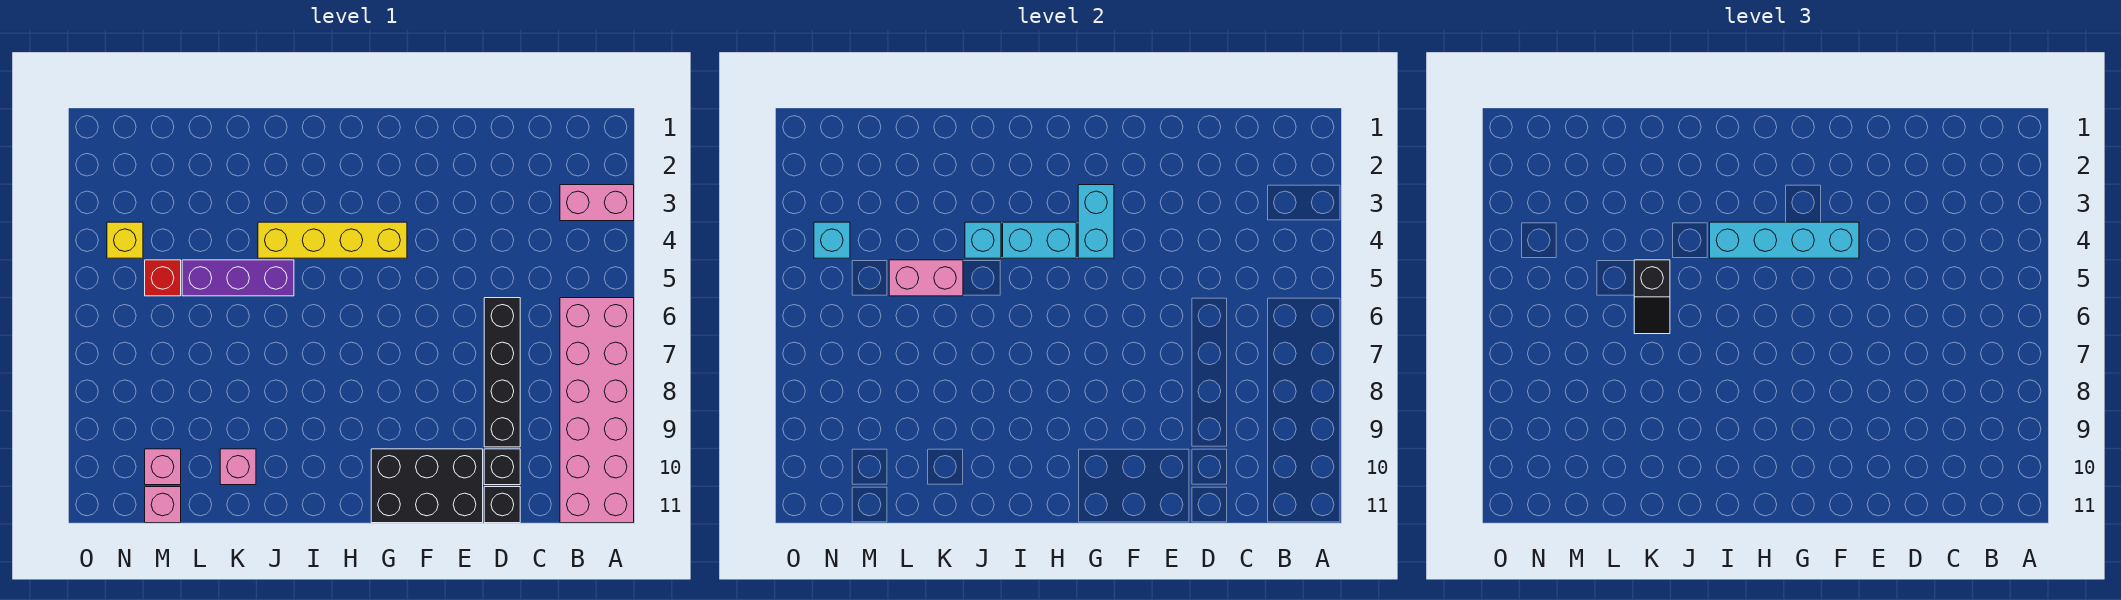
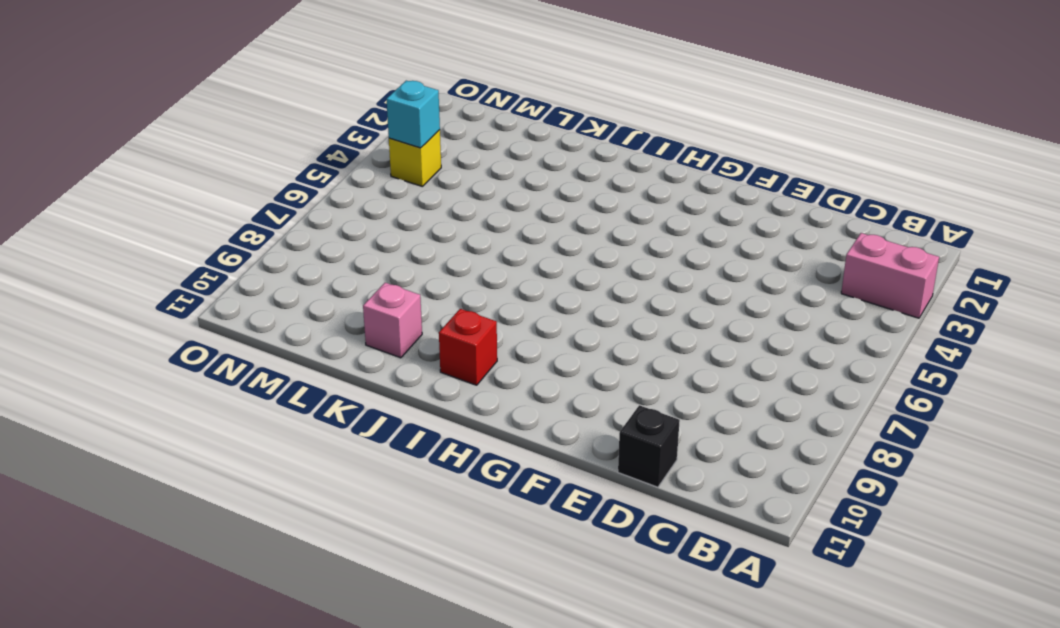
red brick I10 level 1 -> red brick M5 level 1
none -> pink brick A6:B11 level 1
none -> black brick D6:D9 level 1
none -> black brick D10 level 1

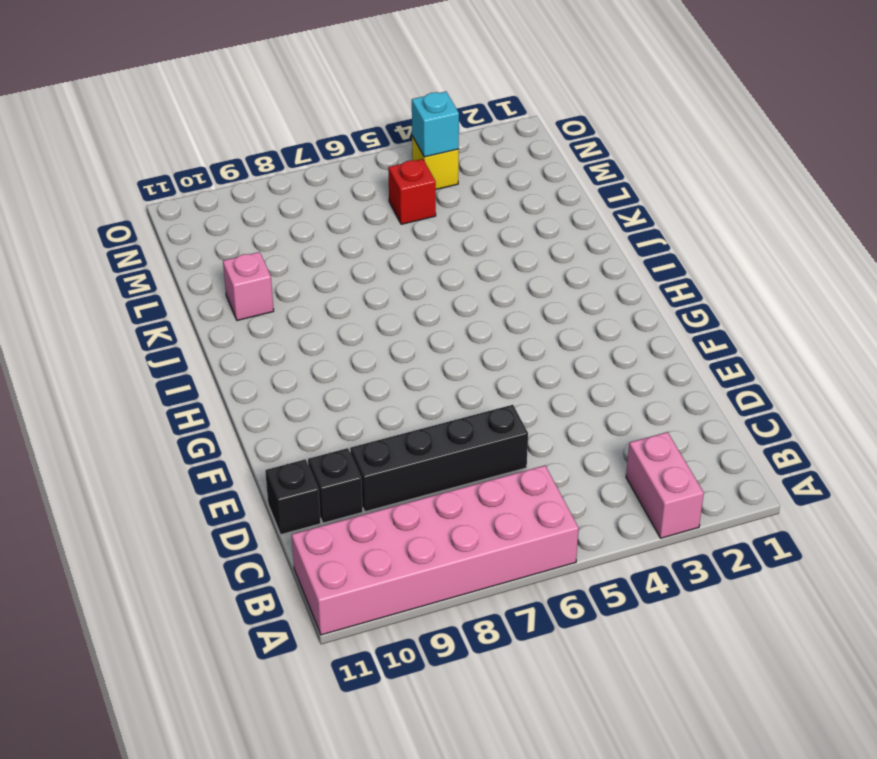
none -> black brick E10:G11 level 1
none -> yellow brick G4:J4 level 1
none -> purple brick J5:L5 level 1

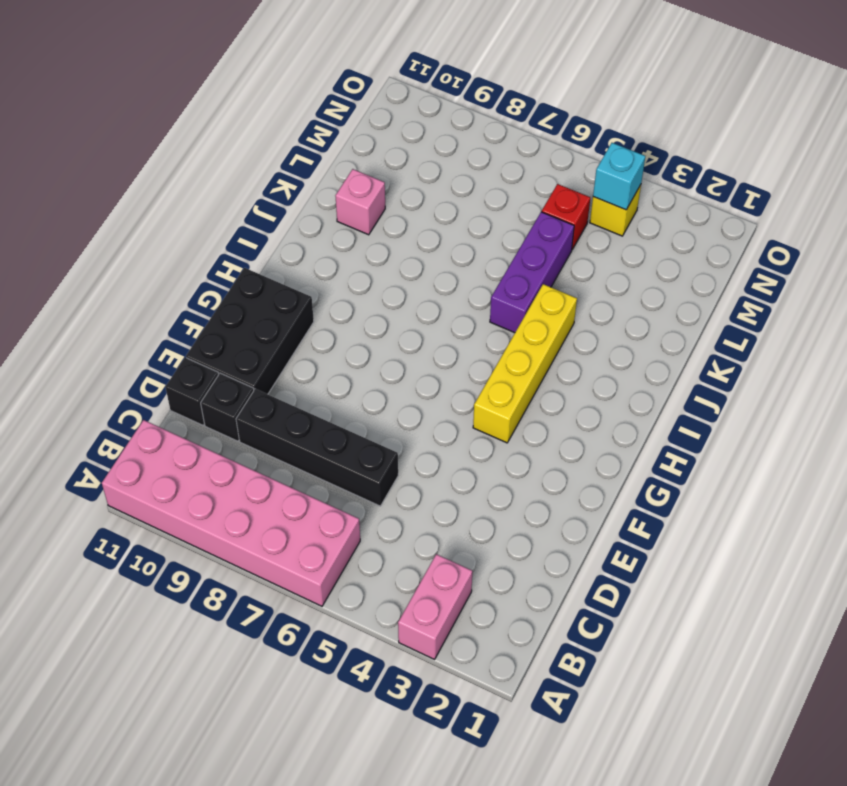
none -> pink brick M10 level 1
none -> pink brick M11 level 1
none -> cyan brick G3:G4 level 2

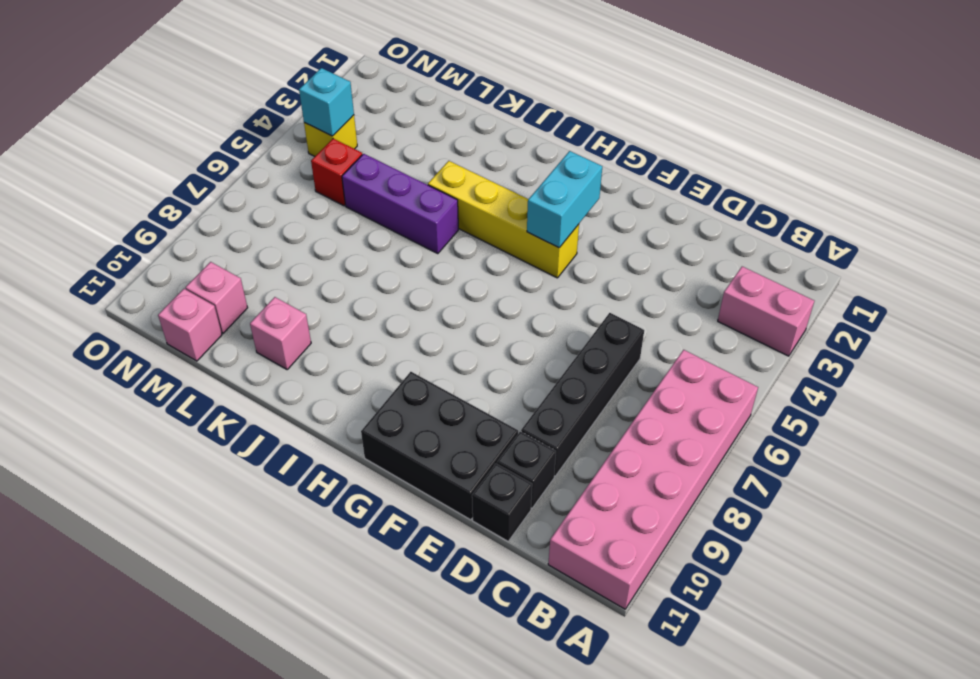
none -> cyan brick H4:I4 level 2
none -> cyan brick J4 level 2
none -> pink brick K5:L5 level 2

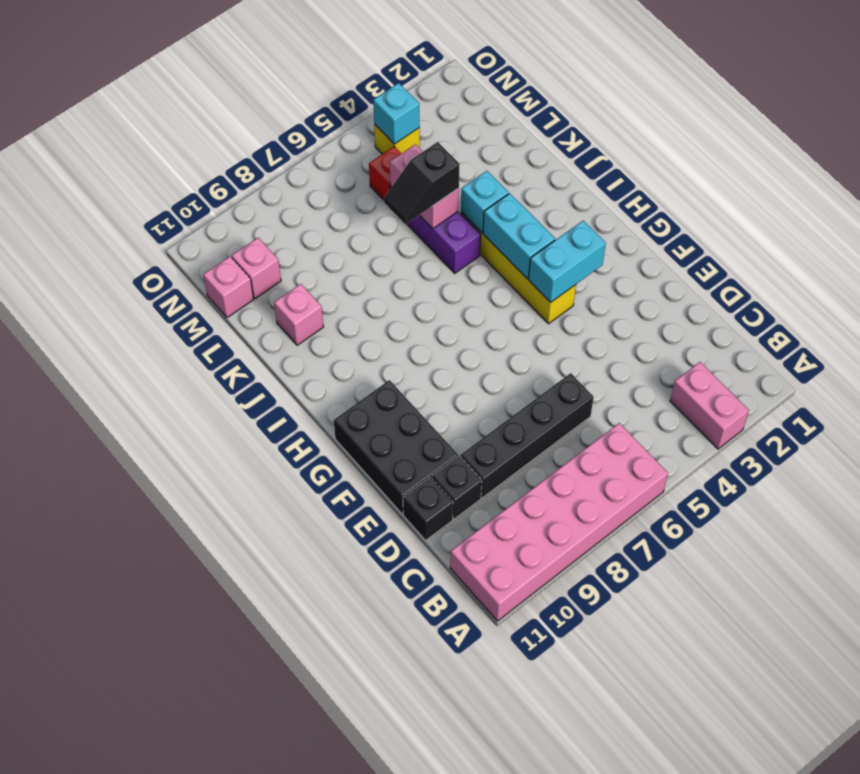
none -> cyan brick F4:I4 level 3

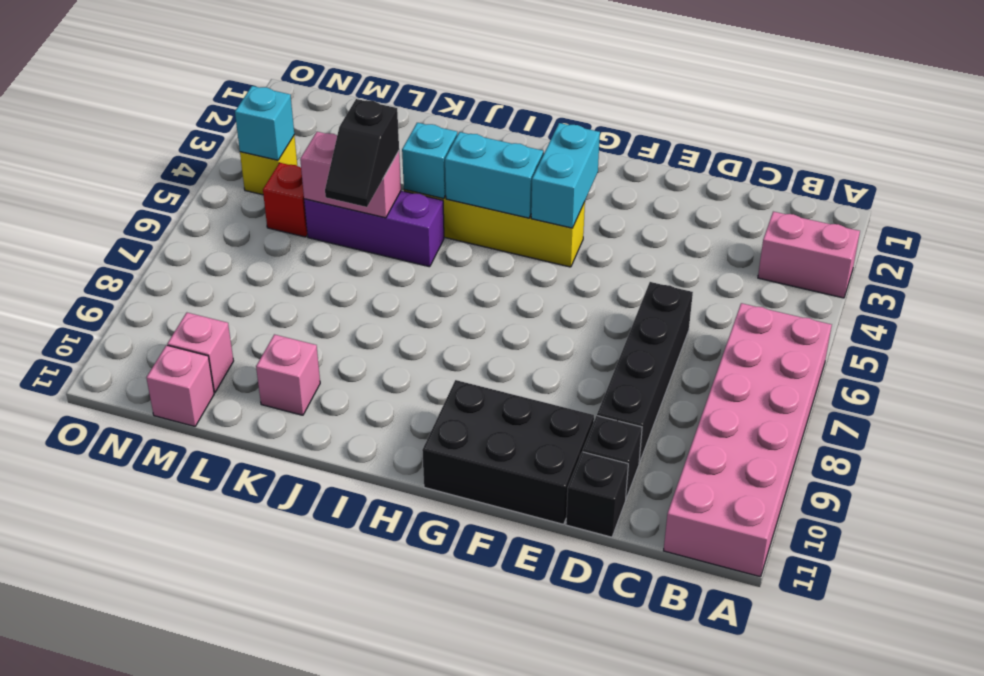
none -> cyan brick F4:I4 level 3

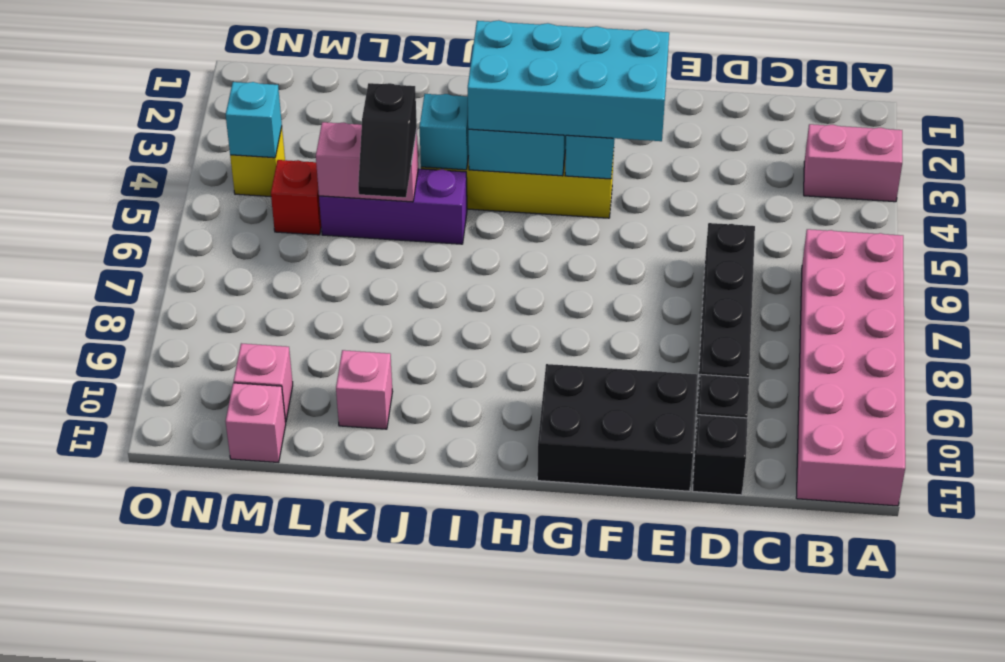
cyan brick F3:I4 level 3 -> cyan brick F4:I4 level 3

